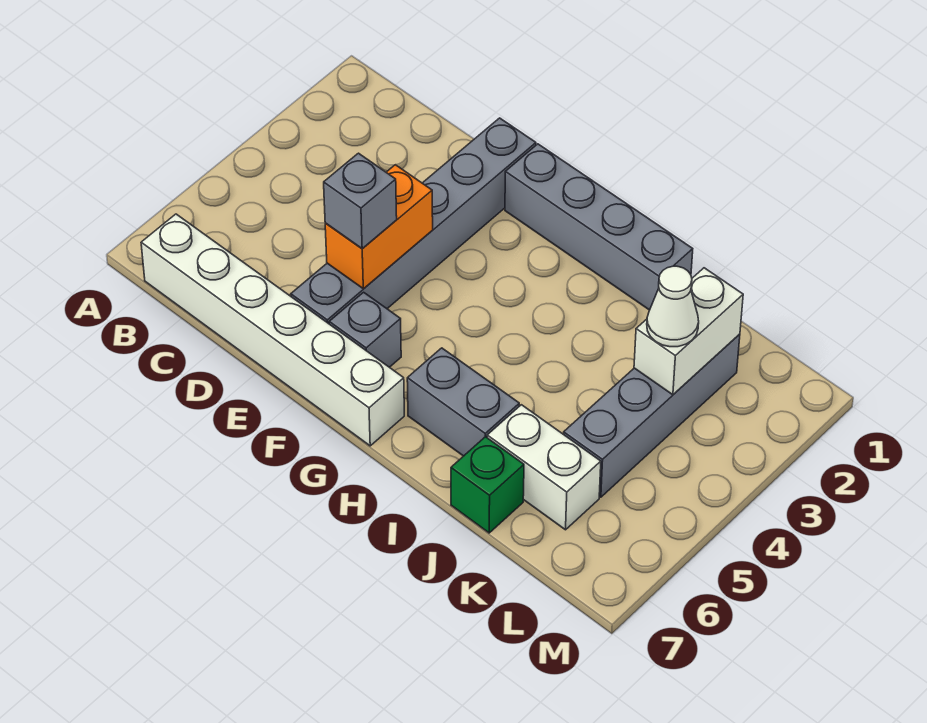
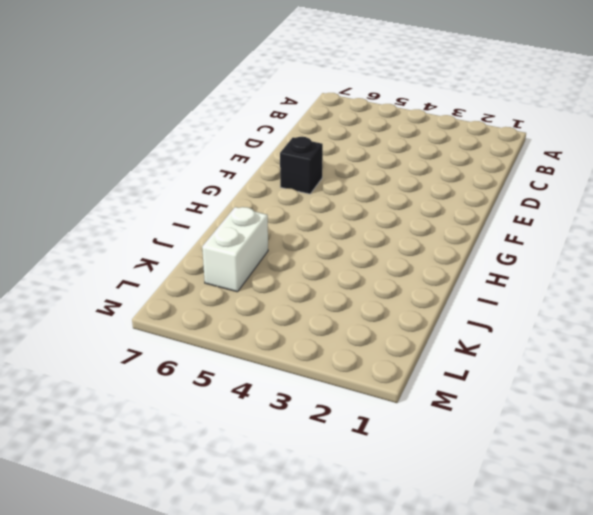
black brick F6 level 1 -> grey brick F6 level 1
none -> white brick B7:G7 level 1
none -> grey brick E1:E6 level 1
none -> grey brick F1:I1 level 1

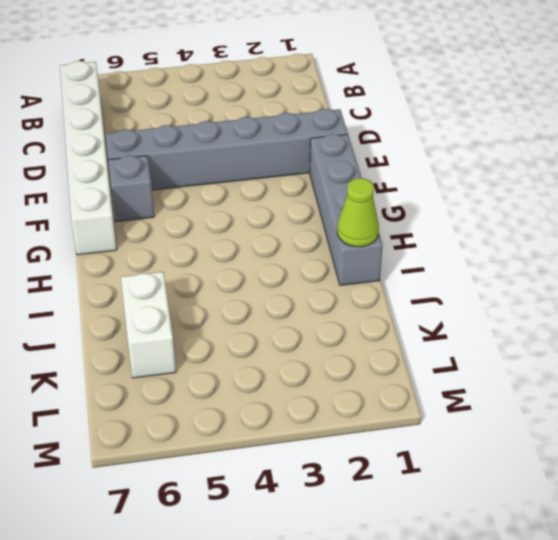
lime cone I1 level 2 -> none
none -> grey brick H6:I6 level 1
none -> green brick J7 level 1
none -> grey brick K2:K5 level 1

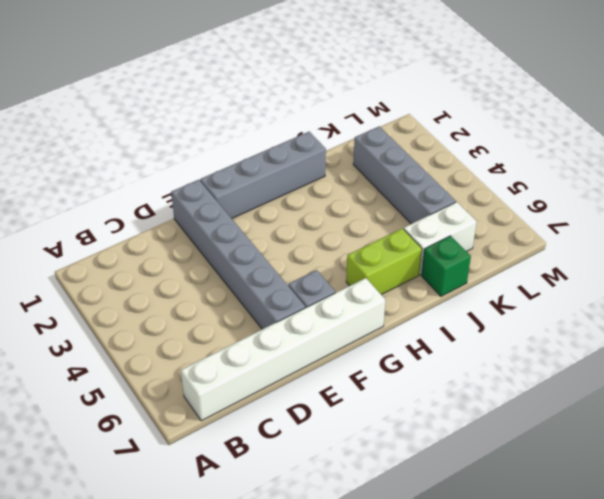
lime brick H6:I6 level 1 -> grey brick H6:I6 level 1
none -> orange brick E4:E5 level 2
none -> white brick K2:K3 level 2
none -> grey brick E5 level 3

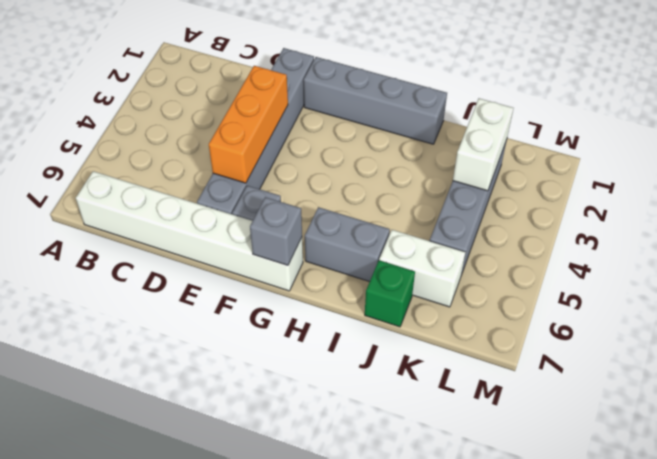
orange brick E3:E5 level 2 -> orange brick E4:E5 level 2
grey brick G7 level 2 -> grey brick E5 level 3
none -> white cone K3 level 3

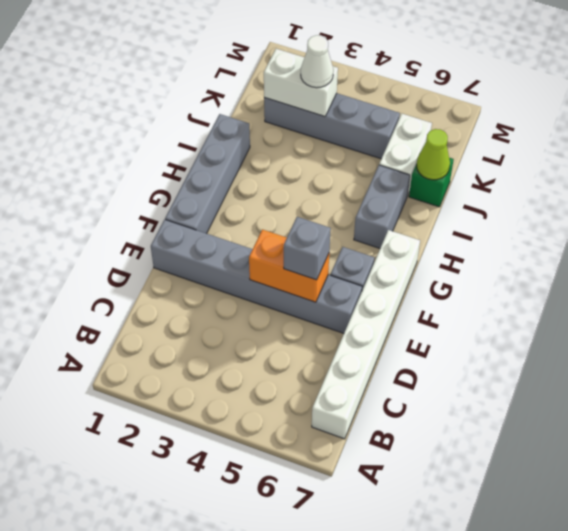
lime cone J7 level 2 -> none

